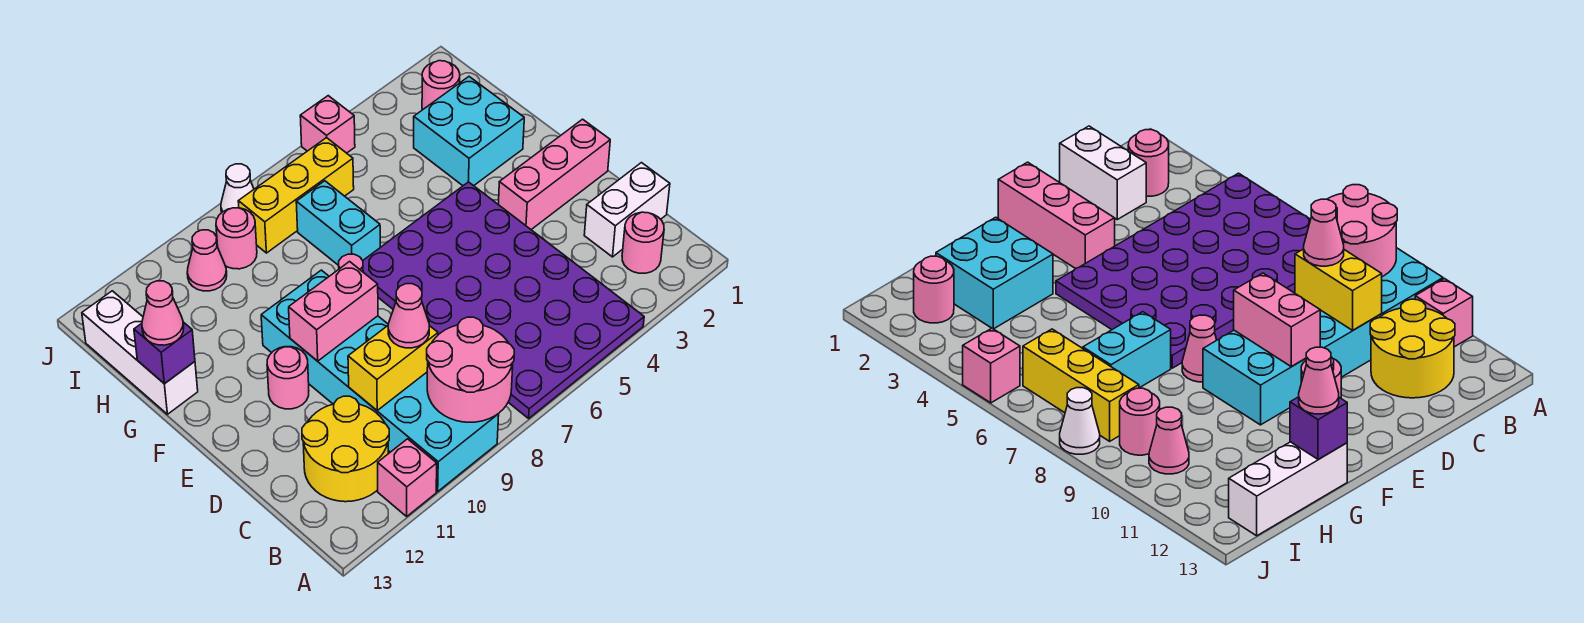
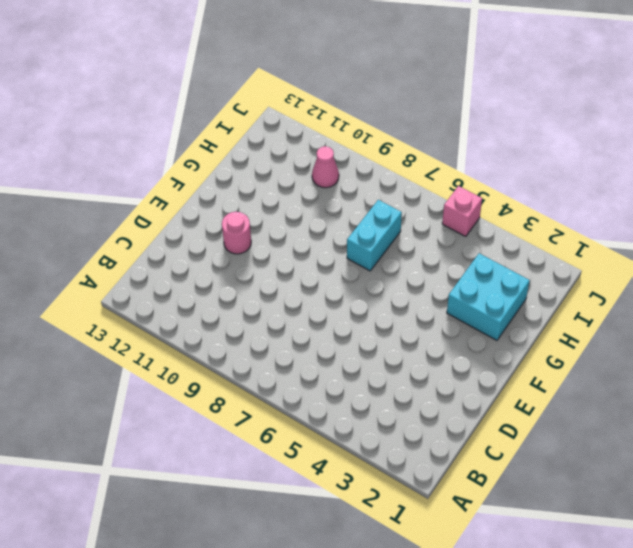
none -> purple plate A4:F7 level 1
none -> cyan brick A9:F10 level 1
none -> pink brick A11 level 1

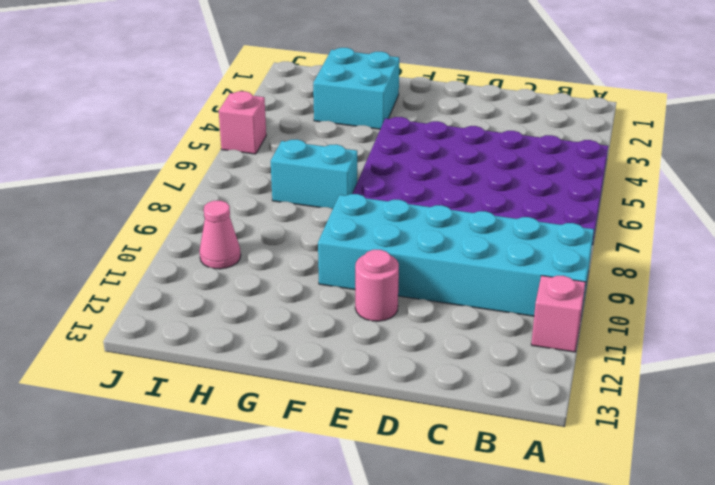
none -> pink round brick B2 level 1
none -> yellow round brick B11:C12 level 1
none -> white brick C1:C2 level 1

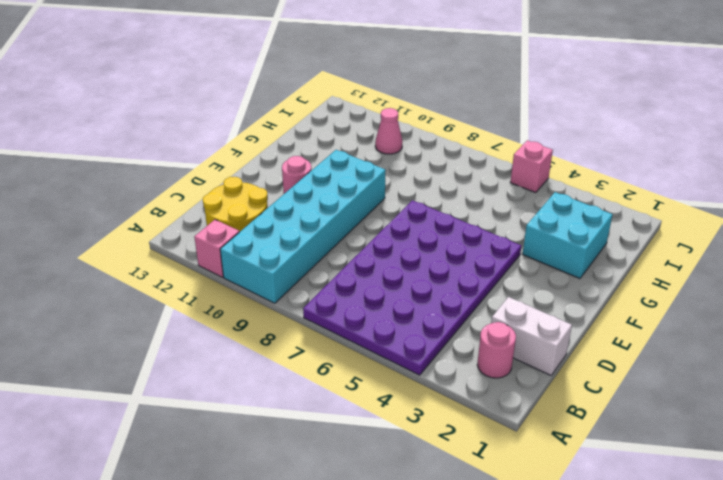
none -> pink brick E1:E3 level 1
none -> pink cone F8 level 1
none -> cyan brick G7:H7 level 1

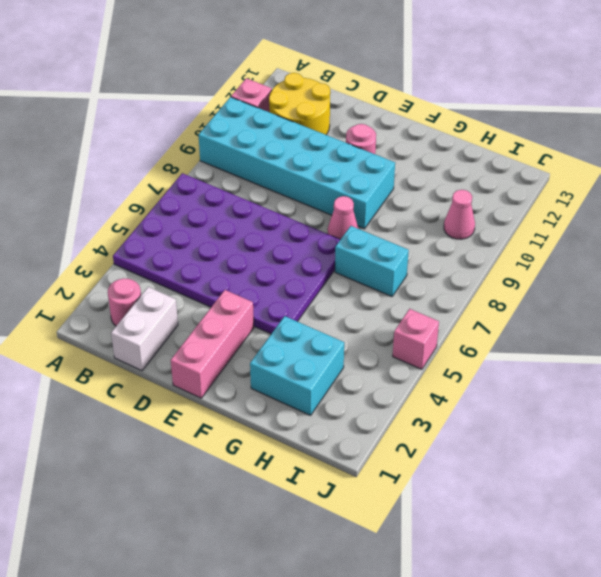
none -> white brick G13:I13 level 1
none -> pink round brick I2 level 1
none -> yellow brick I6:I8 level 1

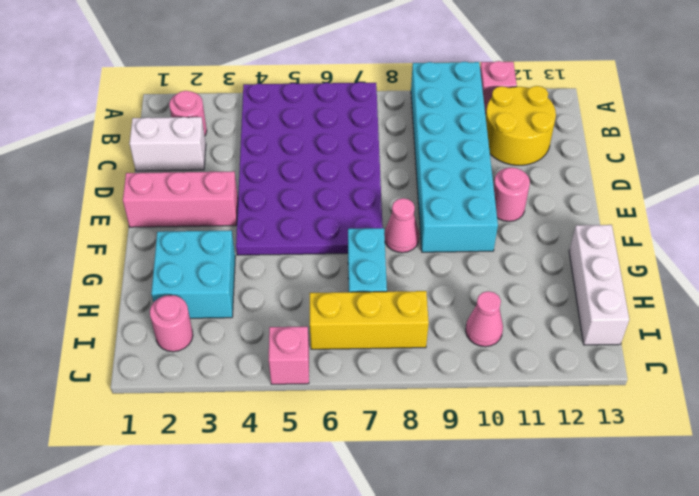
none -> pink round brick I9 level 1
none -> white cone J8 level 1
none -> pink round brick A8:B9 level 2

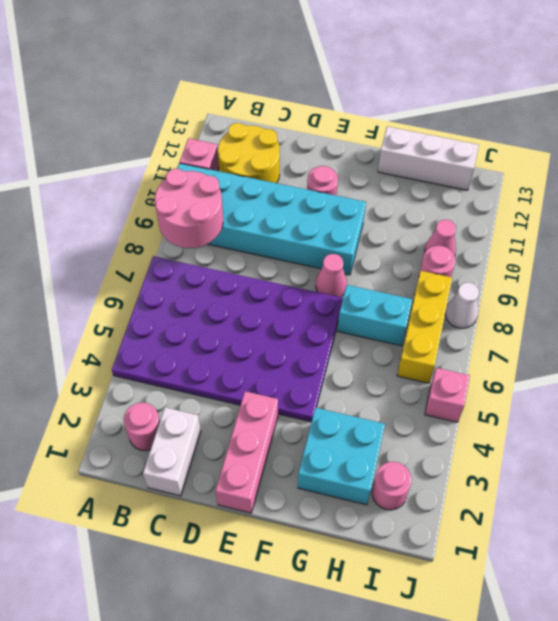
none -> yellow brick C9:C10 level 2
none -> pink brick E9:E10 level 2
none -> purple brick G13 level 2

